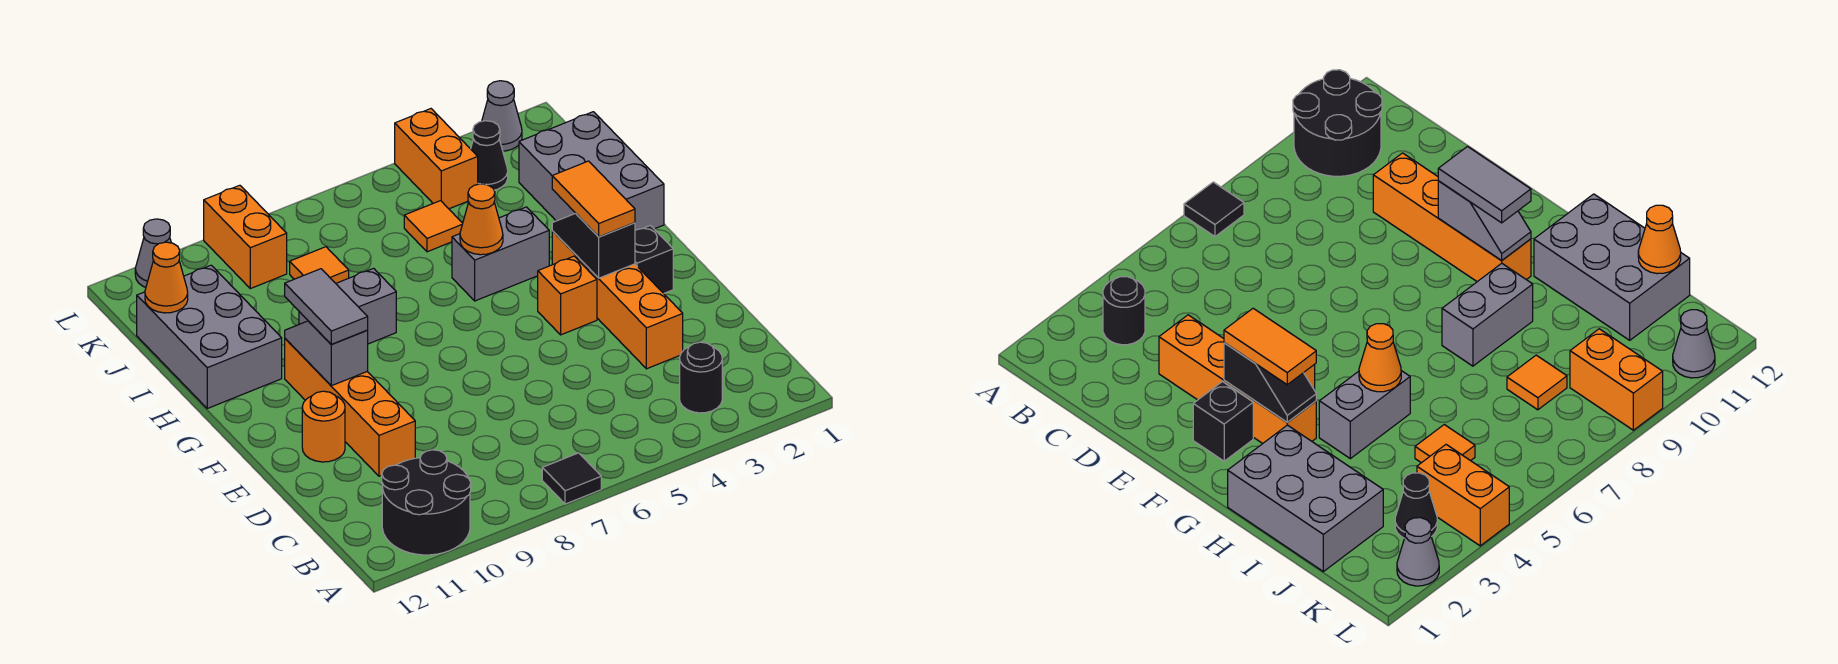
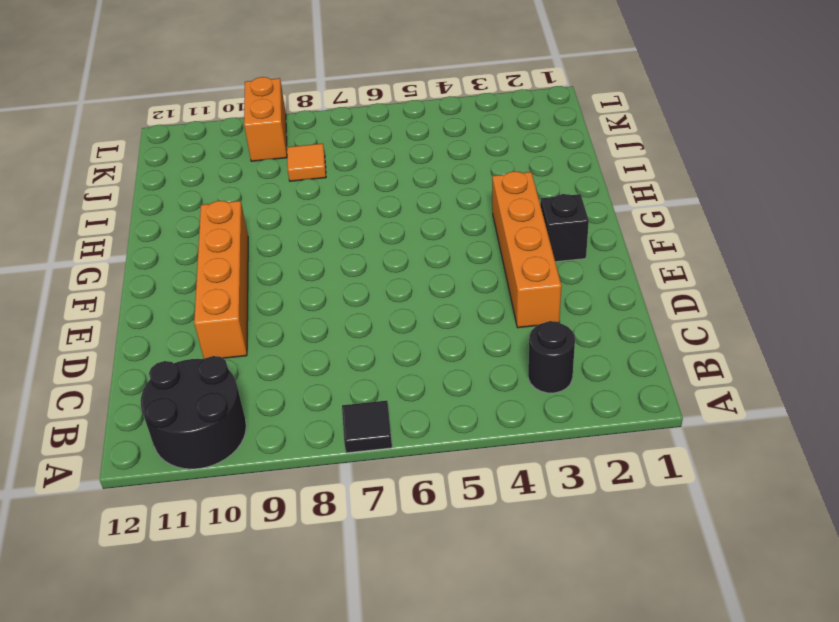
none -> orange round brick E11 level 1
none -> orange brick F4 level 1
none -> grey brick H1:J2 level 1

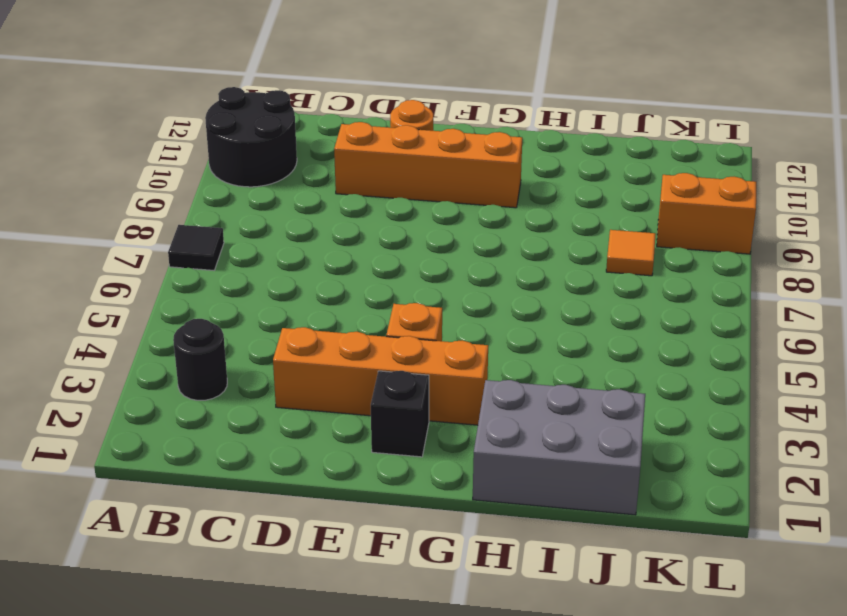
none -> grey brick H4:H5 level 1
none -> grey brick H8:H9 level 1
none -> grey brick H11:J12 level 1

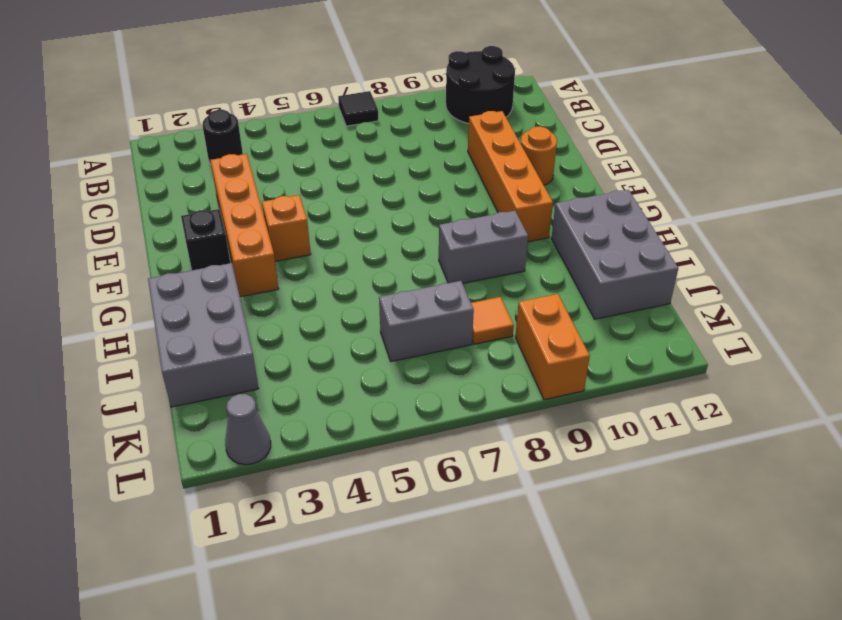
grey brick J6:J7 level 1 -> grey brick H4:H5 level 1
none -> orange tile J5 level 1
none -> black cone K3 level 1
none -> orange brick K4:L4 level 1

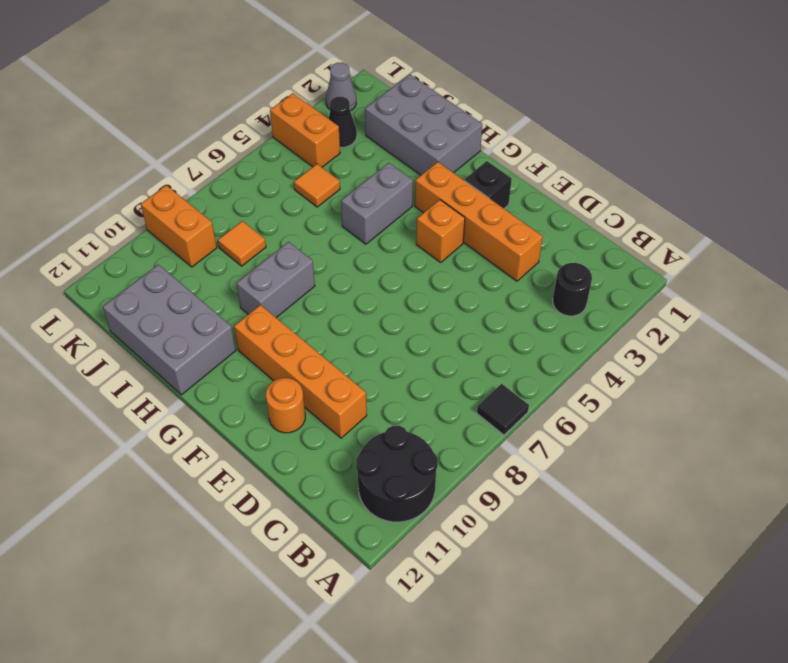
none -> grey cone L11 level 1
none -> black slope F3:G3 level 2 top F
none -> grey slope F10:G10 level 2 top F

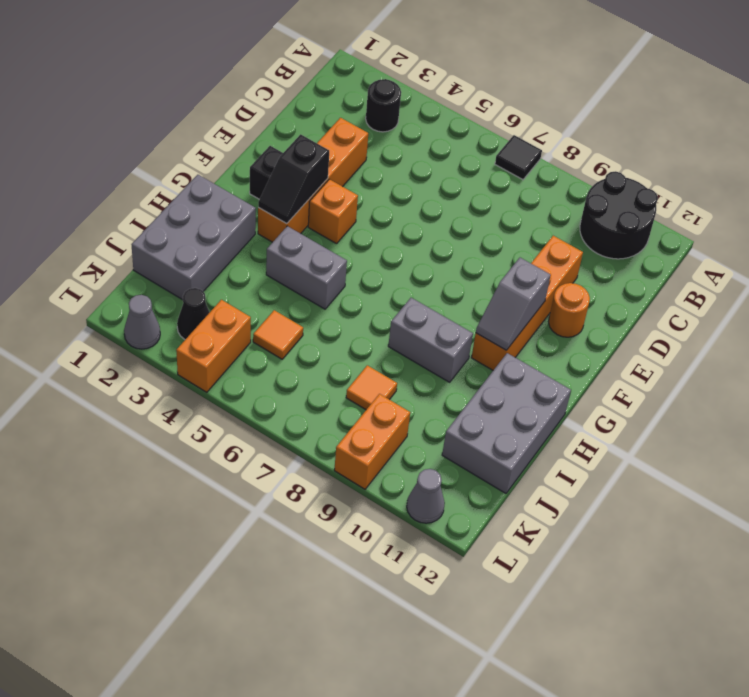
none -> orange cone H5 level 2
none -> orange cone J12 level 2
none -> orange tile F3:G3 level 3

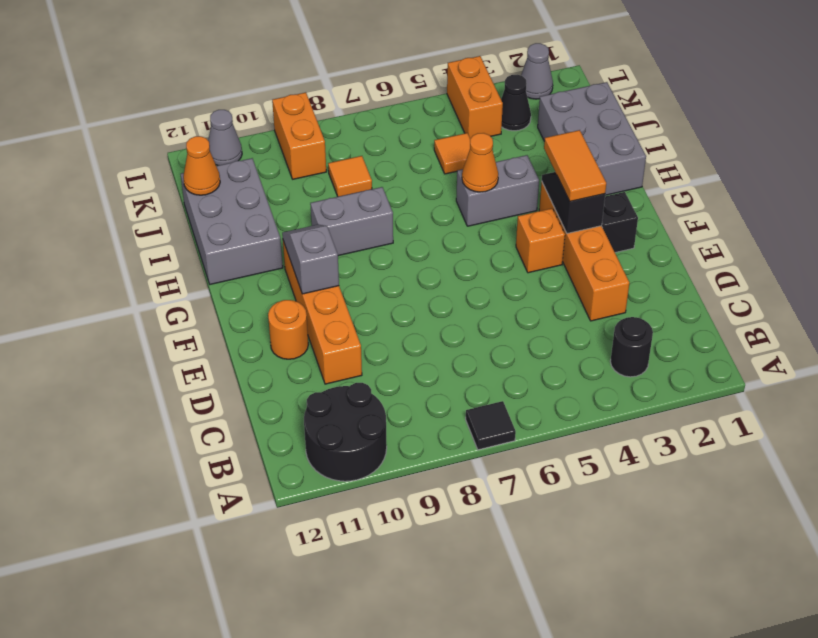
none -> grey tile F10:G10 level 3

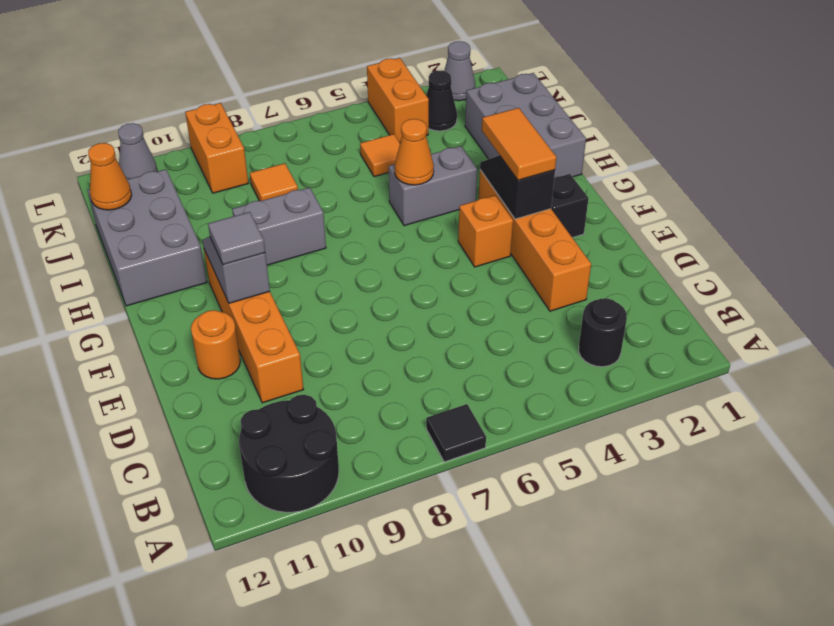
grey tile F10 level 3 -> grey tile F10:G10 level 3

